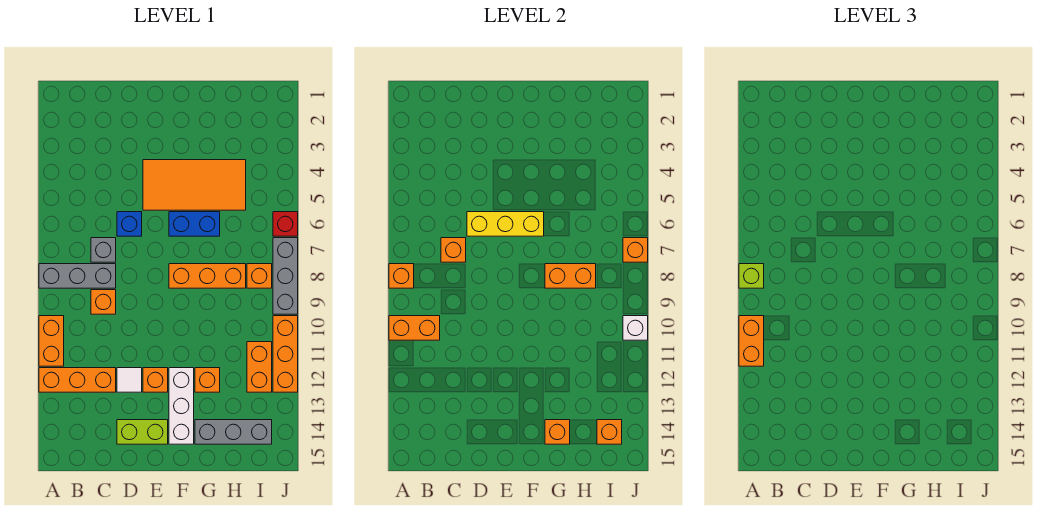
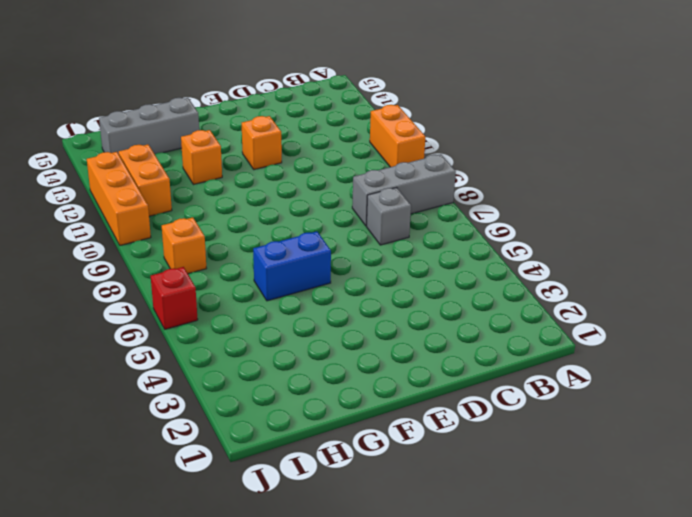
none -> orange brick A12:C12 level 1
none -> orange brick C9 level 1
none -> blue brick D6 level 1
none -> white tile D12 level 1

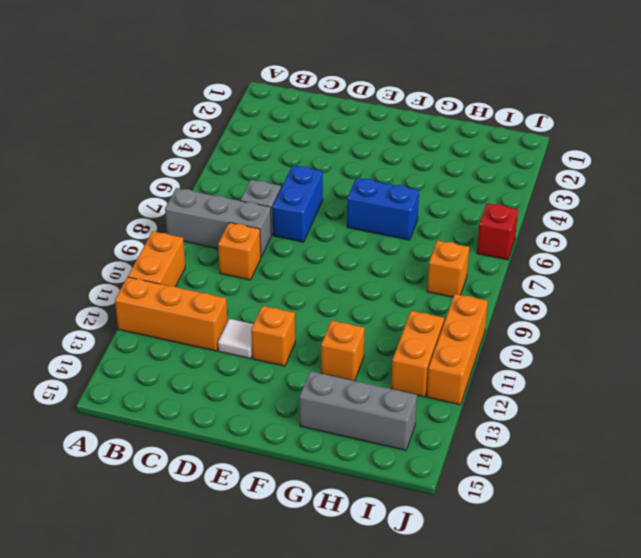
blue brick D6:D7 level 1 -> blue brick D6 level 1
none -> lime brick D14:E14 level 1
none -> orange tile E4:H5 level 1
none -> orange brick F8:H8 level 1
none -> white brick F12:F14 level 1

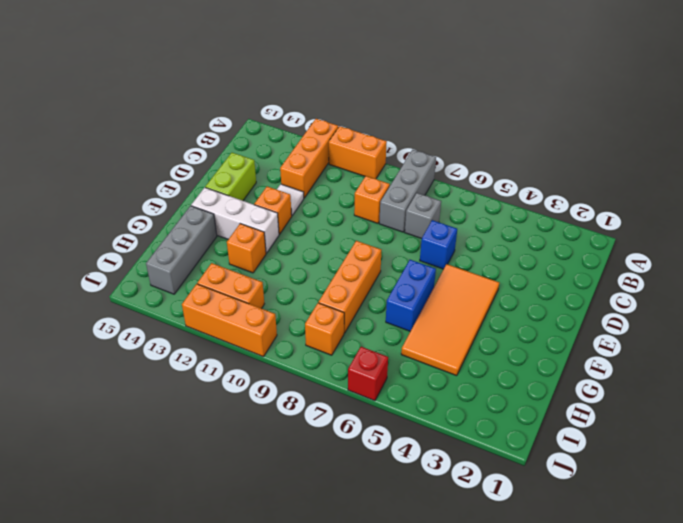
none -> grey brick J7:J9 level 1
none -> orange brick A8 level 2
none -> orange brick A10:B10 level 2
none -> orange brick C7 level 2

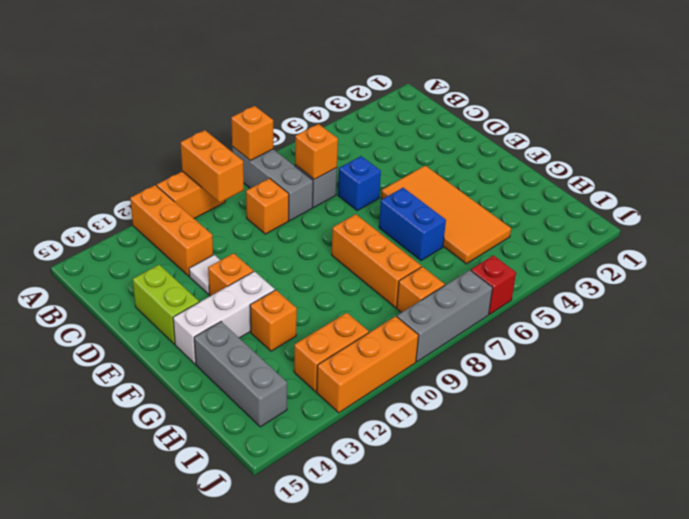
none -> yellow brick D6:F6 level 2
none -> orange brick G8:H8 level 2
none -> orange brick G14 level 2
none -> orange brick I14 level 2

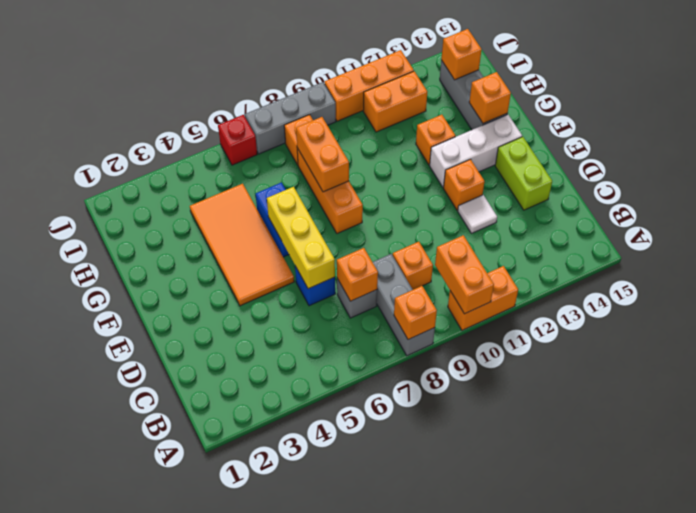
none -> orange brick A12:C12 level 1
none -> orange brick J7 level 2
none -> white brick J10 level 2
none -> lime brick A8 level 3

